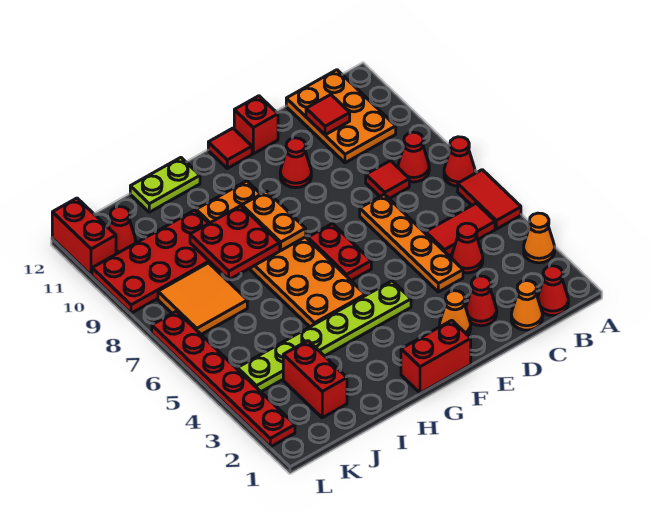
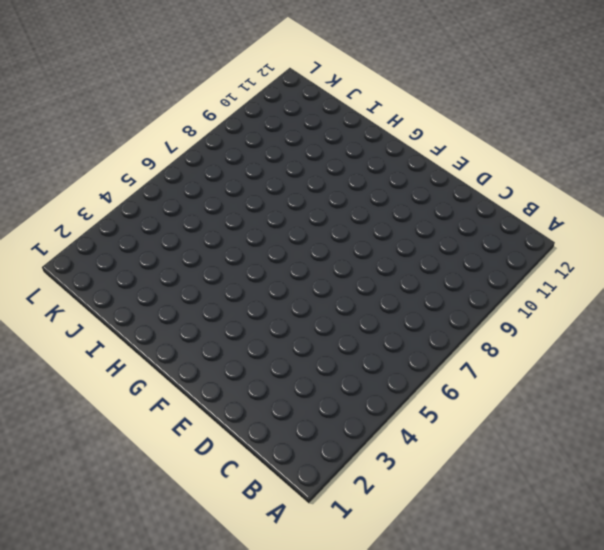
none -> orange cone A3 level 1
none -> red tile A5:A6 level 1
none -> red cone A7 level 1
none -> red cone B1 level 1

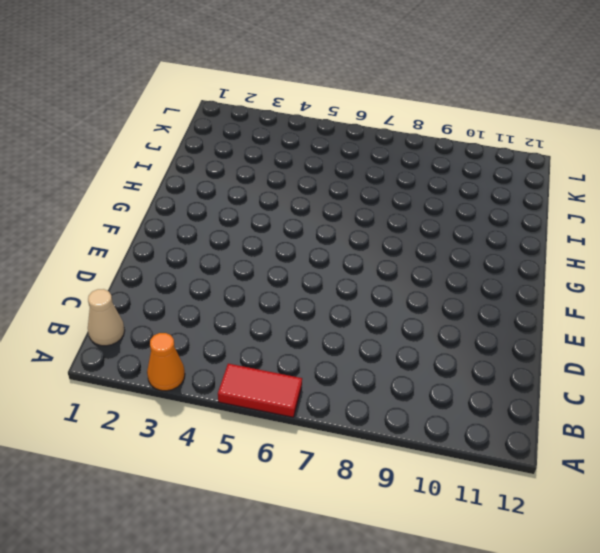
tan cone B1 level 1 -> red cone B1 level 1
none -> red cone A7 level 1
none -> red tile B5:C5 level 1
none -> red cone B8 level 1
none -> orange plate B10:C12 level 1

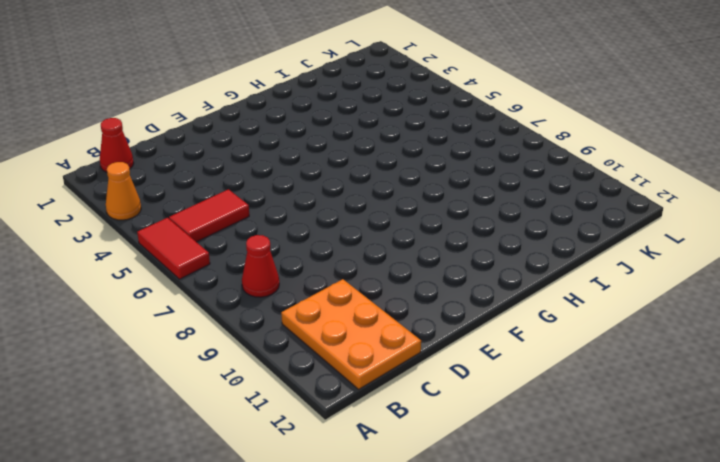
none -> red cone A7 level 1
none -> orange cone C1 level 1
none -> red cone C4 level 1
none -> red tile C8 level 1

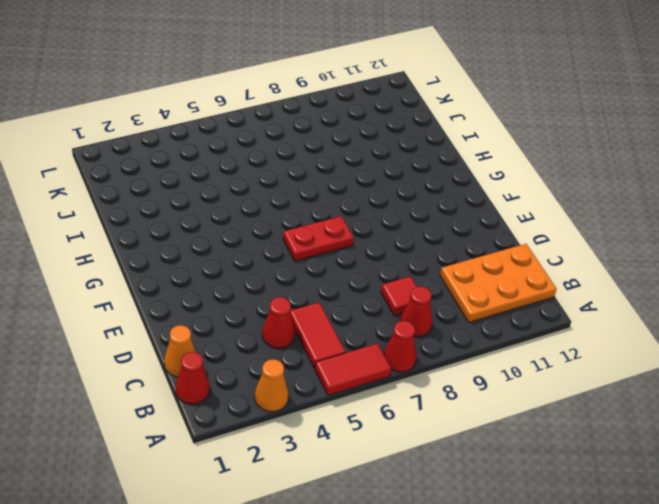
none -> red cone D2 level 1
none -> orange plate D4:D7 level 1
none -> orange cone E2 level 1
none -> red cone E10 level 1

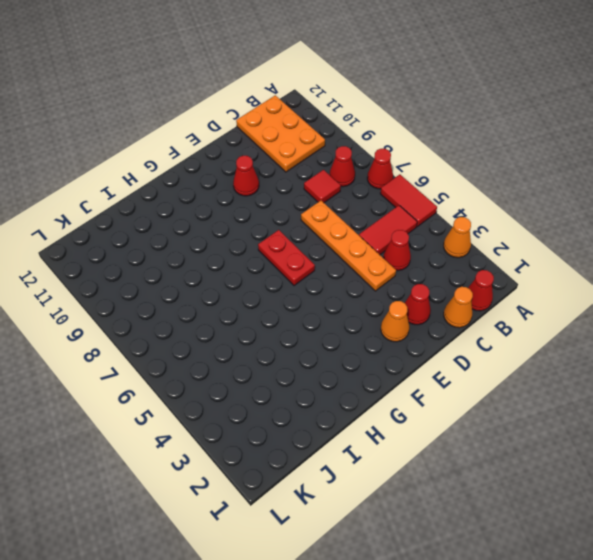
none -> red brick E12 level 1
none -> red brick F1:G1 level 1
none -> lime plate F4:K4 level 1
none -> red tile F12 level 1

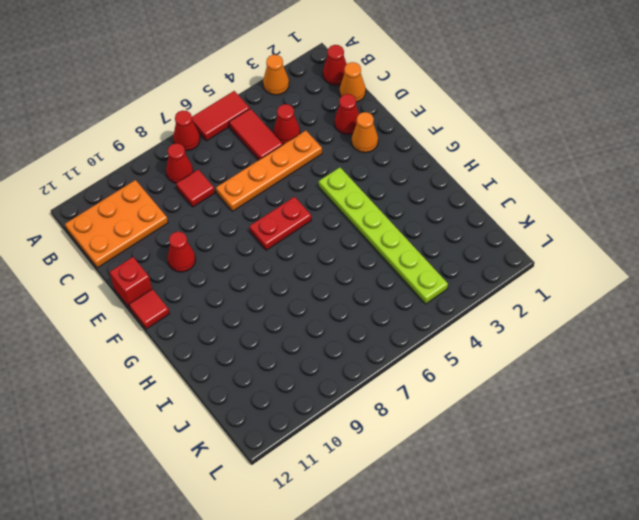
none -> red brick F1:G1 level 1
none -> orange plate G5:H10 level 1
none -> lime plate H12:I12 level 1
none -> red plate I9:L10 level 1

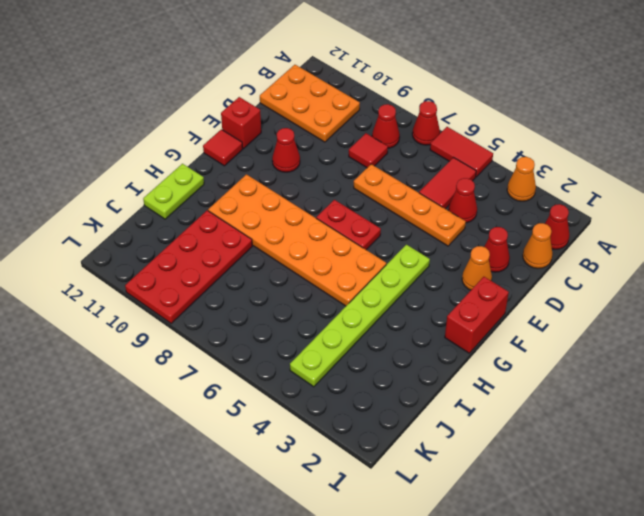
none -> red brick J2:J3 level 1
none -> orange tile J7:K8 level 1
none -> red cone K11 level 1
none -> red plate L2:L7 level 1

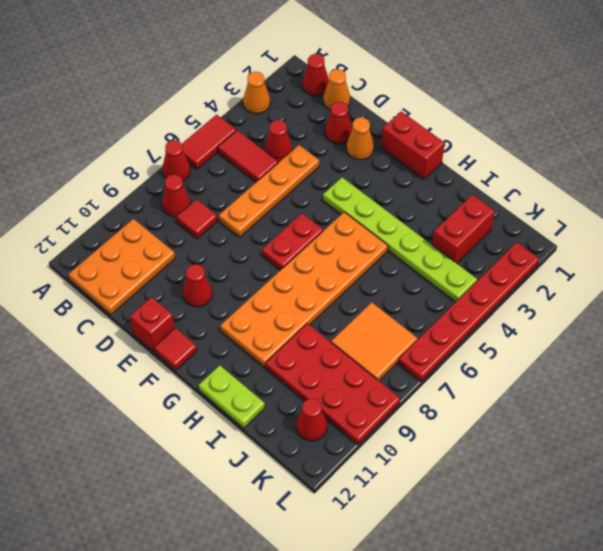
none -> red brick L11:L12 level 1
none -> red tile C11 level 2
none -> orange plate G8:G9 level 2
none -> red plate H8:I9 level 2

